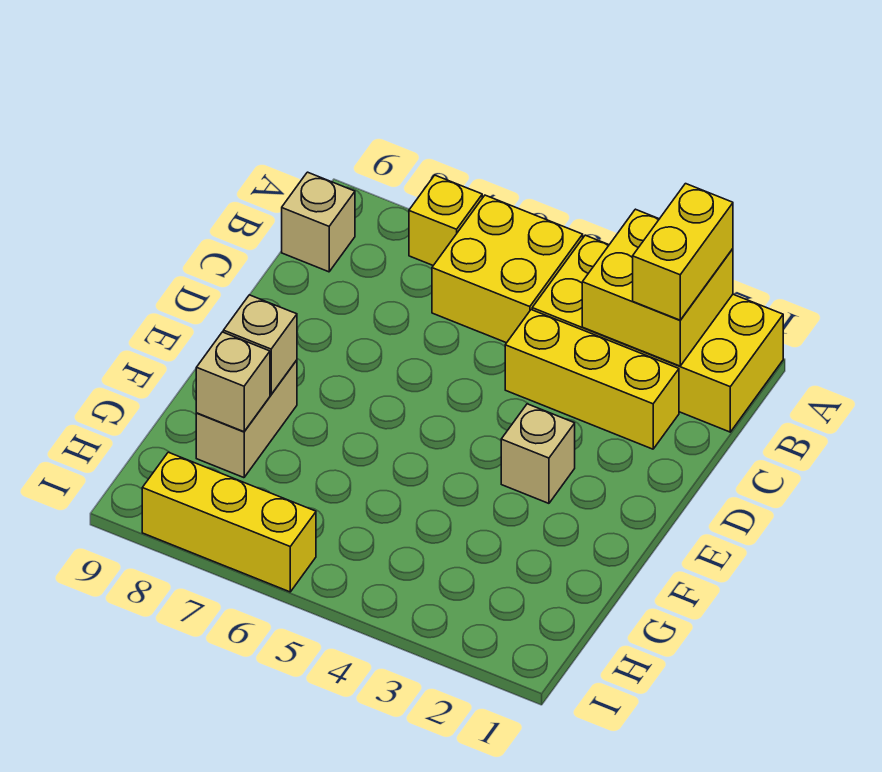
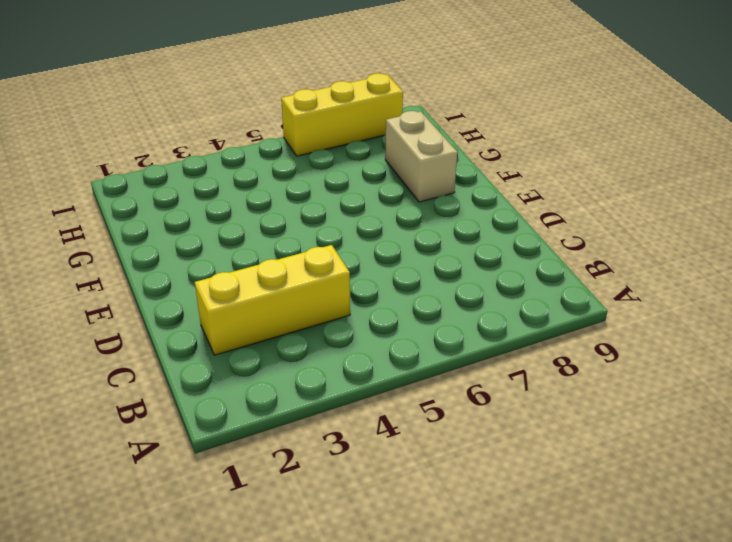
none -> yellow brick A1:B4 level 1
none -> yellow brick A5:B6 level 1
none -> yellow brick A7 level 1

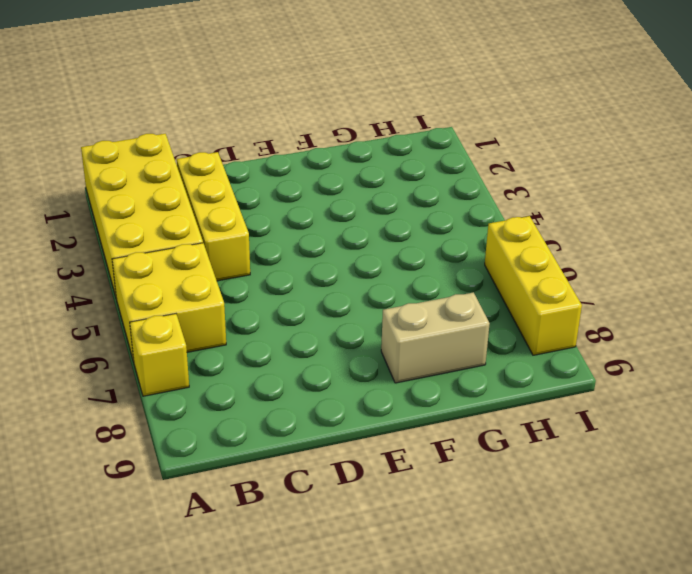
none -> tan brick B9 level 1
none -> tan brick E3 level 1
none -> yellow brick A2:B3 level 2

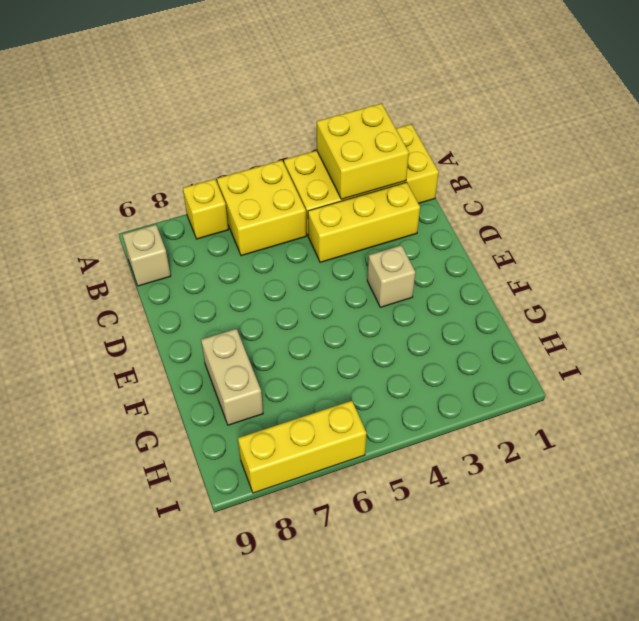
none -> tan brick F8 level 2
none -> tan brick G8 level 2
none -> yellow brick A2:B2 level 3

